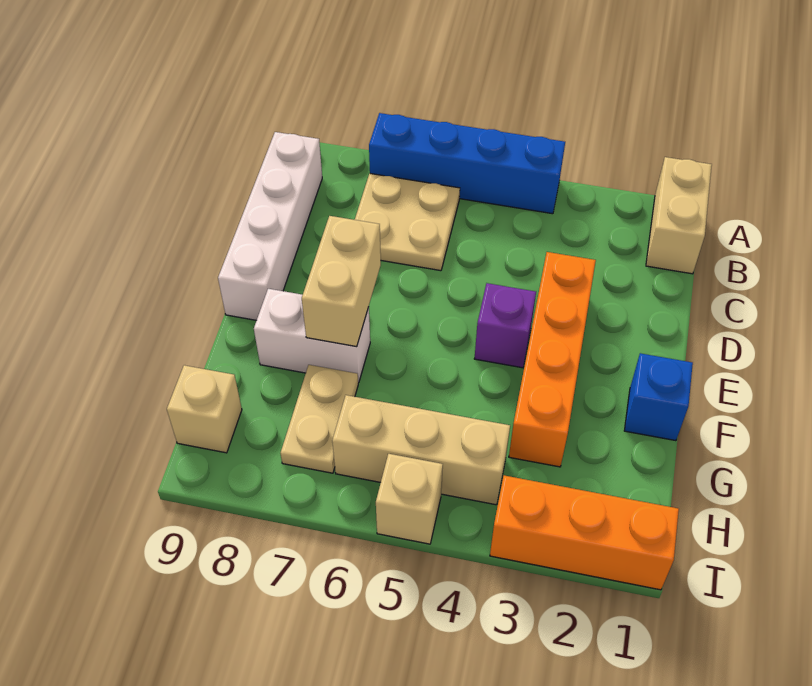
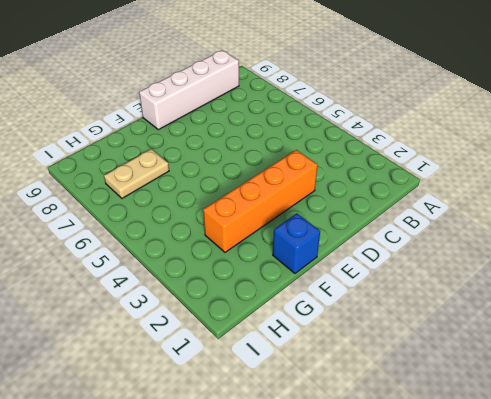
none -> tan brick A1:B1 level 1
none -> blue brick A4:A7 level 1
none -> tan plate B6:C7 level 1

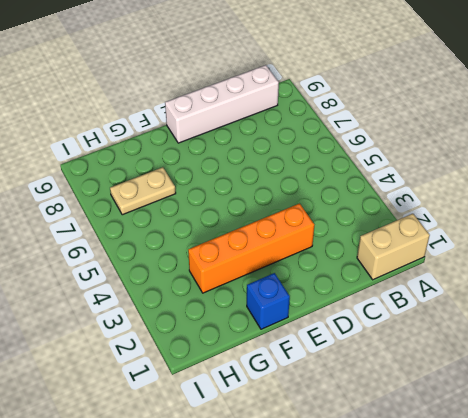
none -> blue brick A4:A7 level 1
none -> tan plate B6:C7 level 1
none -> purple brick E4 level 1

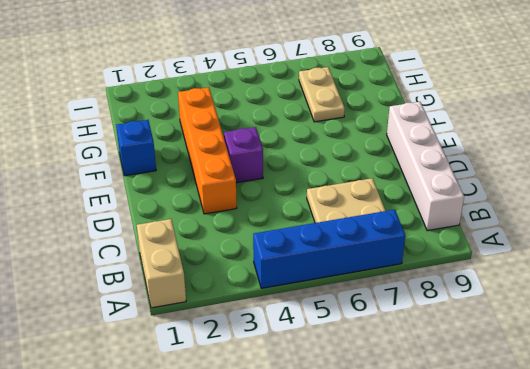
none -> white brick F7:F8 level 1
none -> tan brick H4:H6 level 1
none -> tan brick H9 level 1

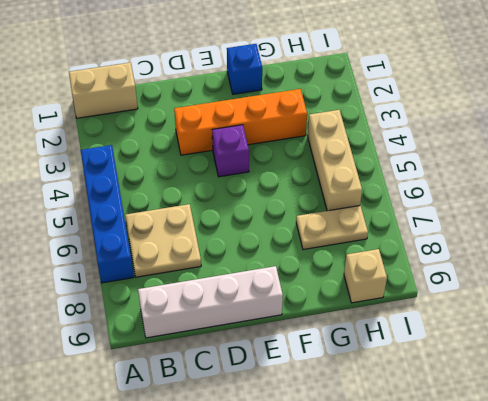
none -> white brick F7:F8 level 1
none -> orange brick I1:I3 level 1
none -> tan brick I5 level 1

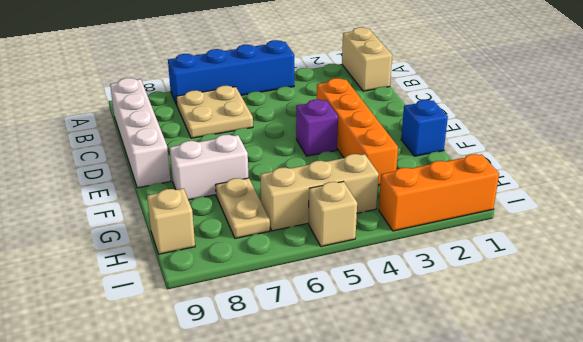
none -> tan brick E7:F7 level 2

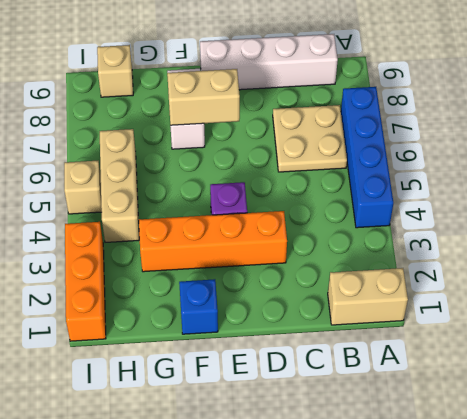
none -> tan plate G7:H7 level 1

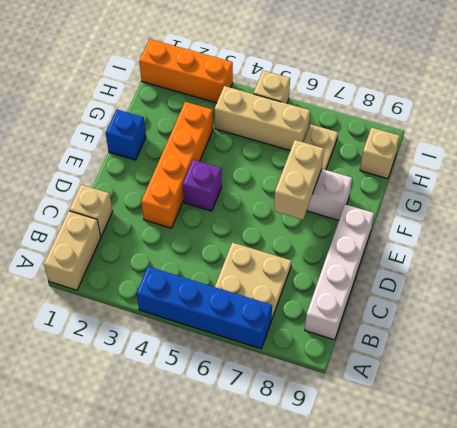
tan brick C1 level 1 -> none

